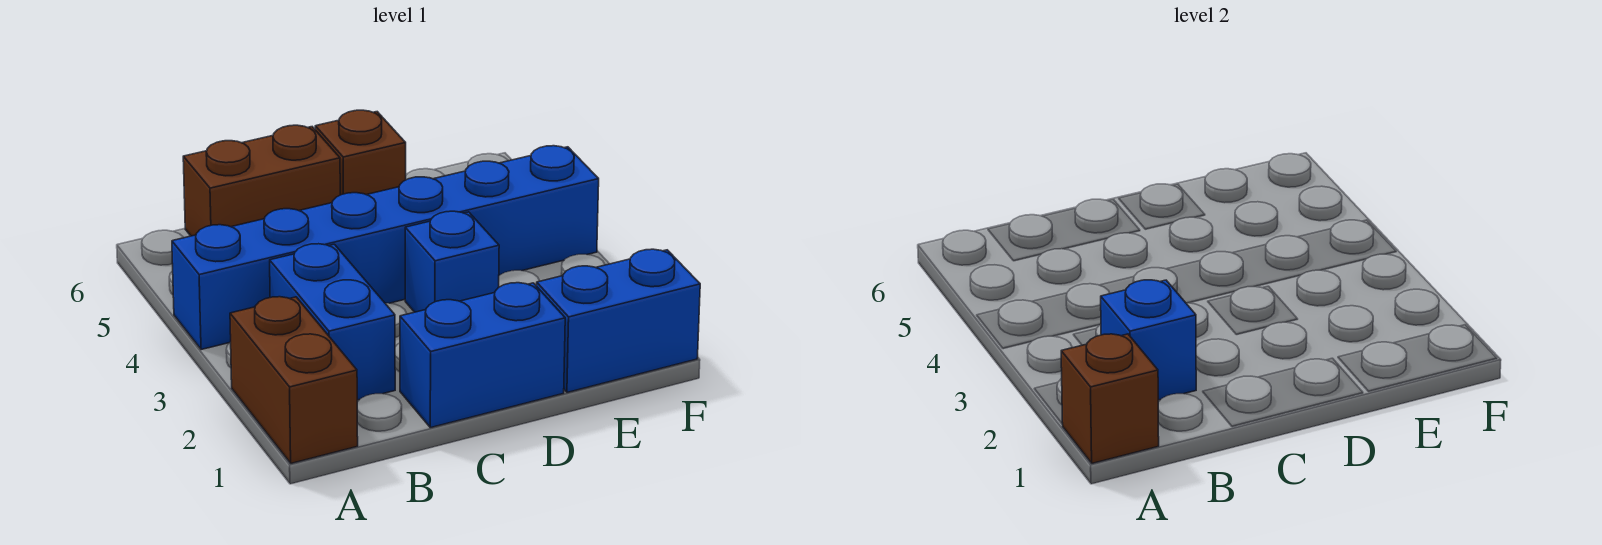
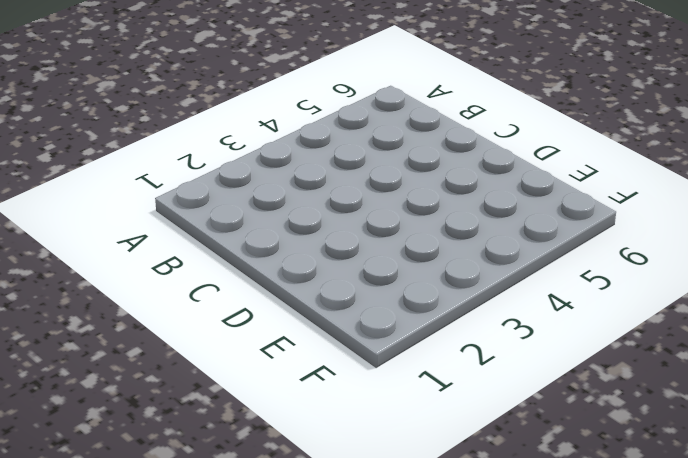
none -> brown brick A1:A2 level 1
none -> blue brick A4:F4 level 1

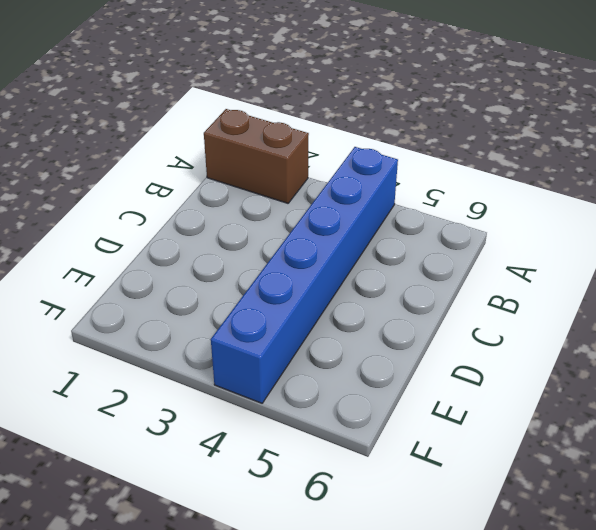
none -> blue brick B2:B3 level 1
none -> brown brick B6:C6 level 1

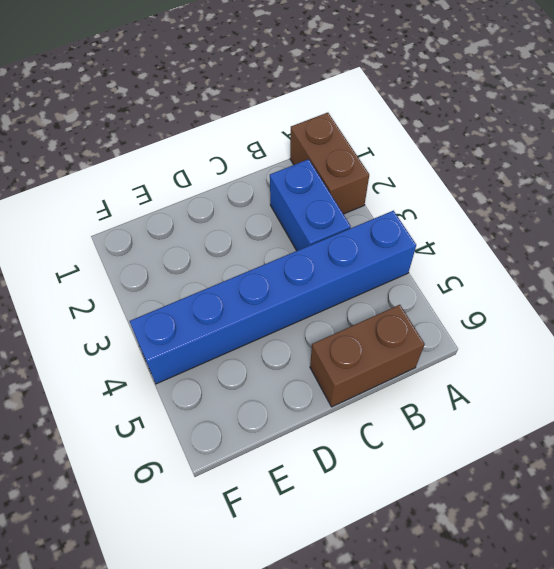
none -> blue brick C1:D1 level 1
none -> blue brick D3 level 1

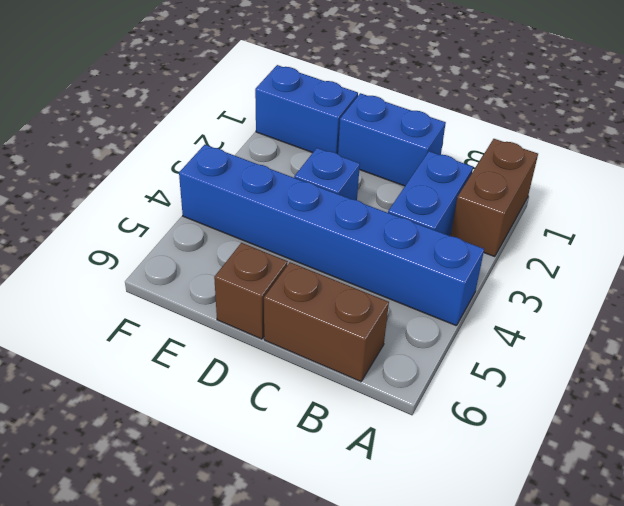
none -> brown brick A1 level 2
none -> blue brick B2 level 2

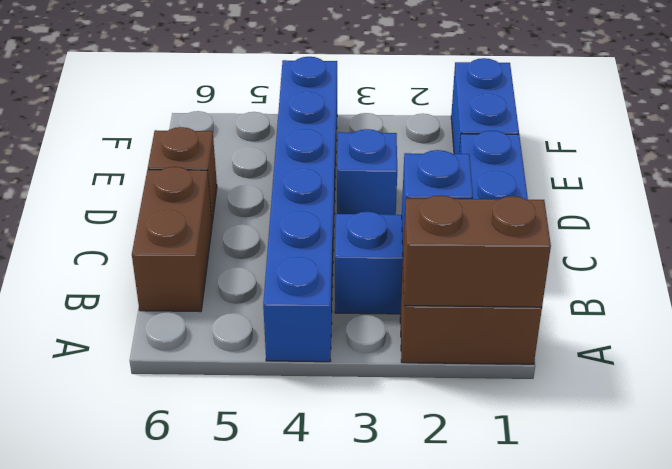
brown brick A1:A2 level 2 -> brown brick A1 level 2

